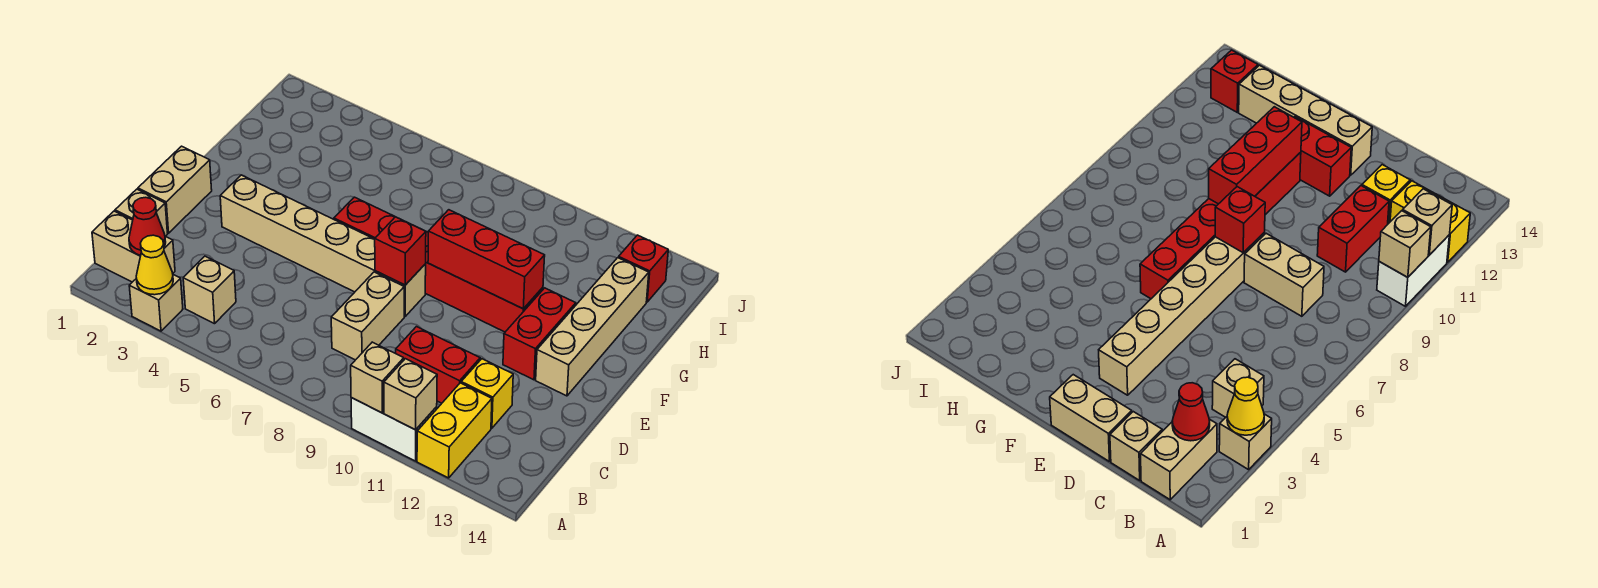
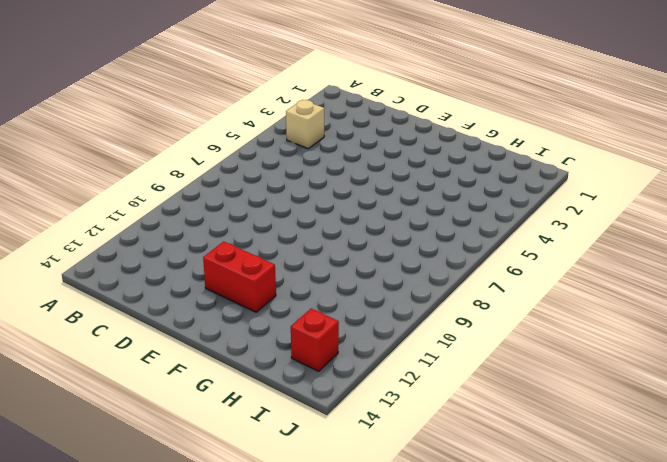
none -> tan brick A3 level 1
none -> white brick A10:A11 level 1
none -> yellow brick A12:B12 level 1

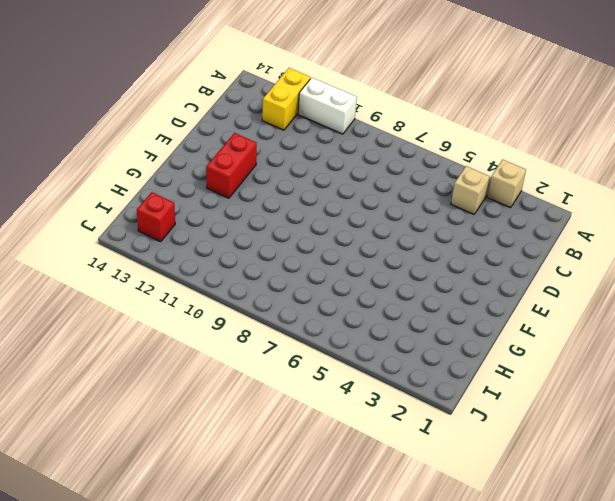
none -> tan brick B1:B2 level 1
none -> tan brick C1 level 1
none -> tan brick C8:D8 level 1

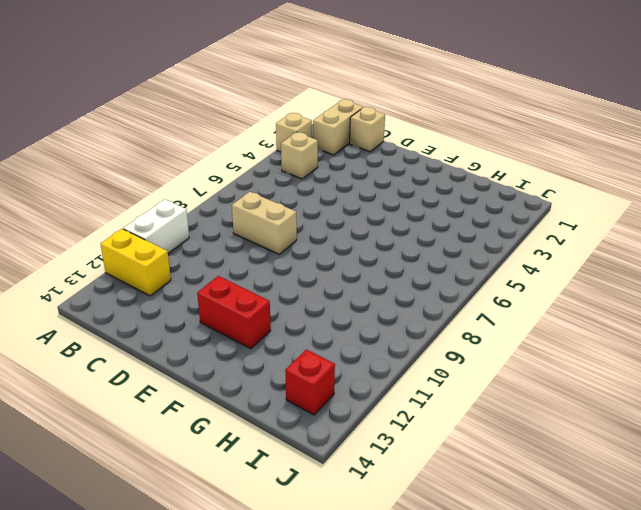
none -> red brick C10:C11 level 1
none -> yellow brick C12 level 1
none -> tan brick D1:E1 level 1

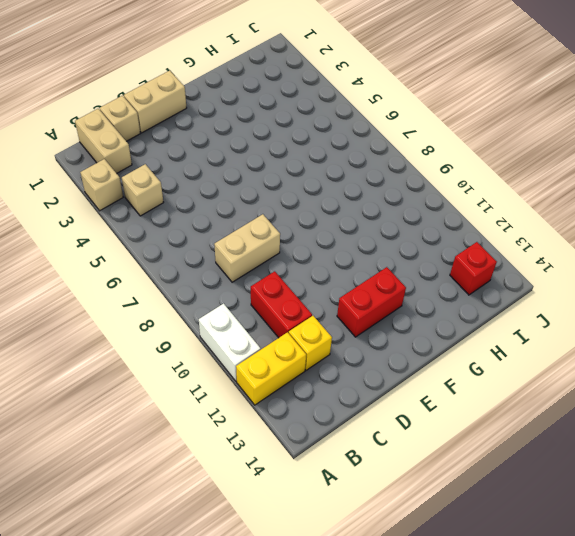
none -> tan brick E3:E8 level 1
none -> tan brick E13:H13 level 1
none -> red brick F6:F11 level 1

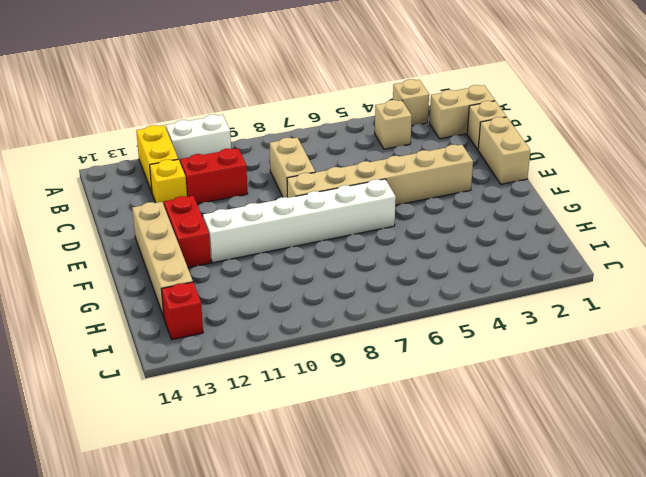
white brick F6:F11 level 1 -> red brick F6:F11 level 1
none -> yellow cone A3 level 2
none -> tan brick A10 level 2
none -> tan brick A11 level 2

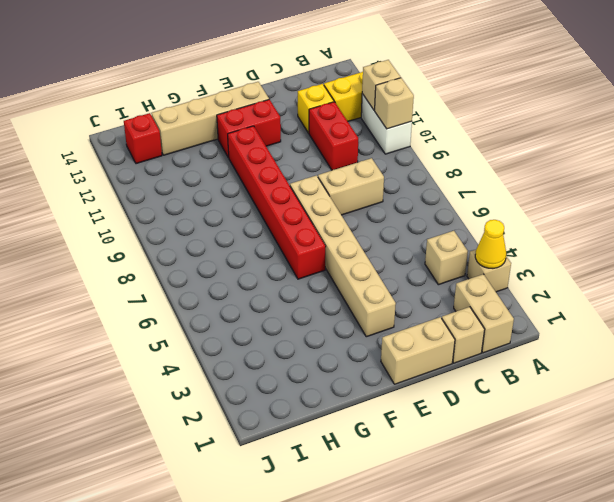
none -> red cone B2 level 2
none -> red brick E8 level 2
none -> red brick F9:F11 level 2

